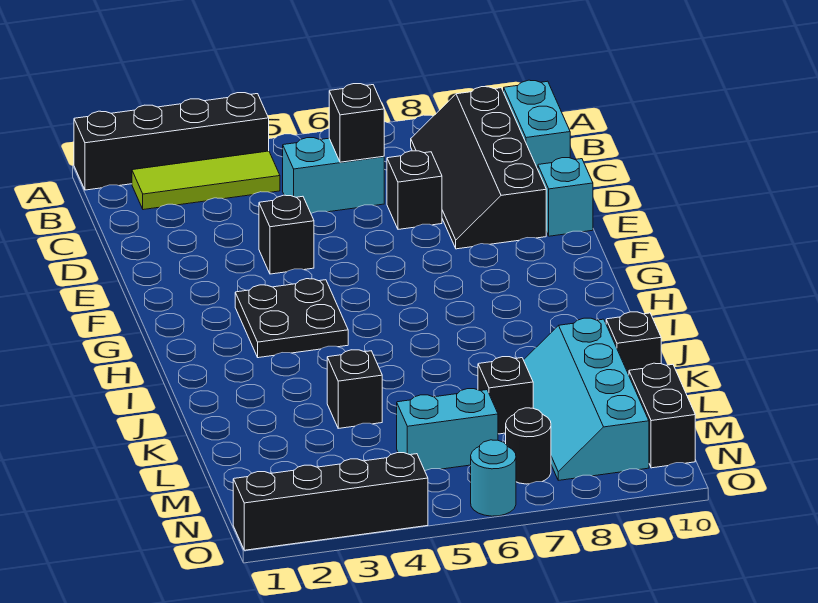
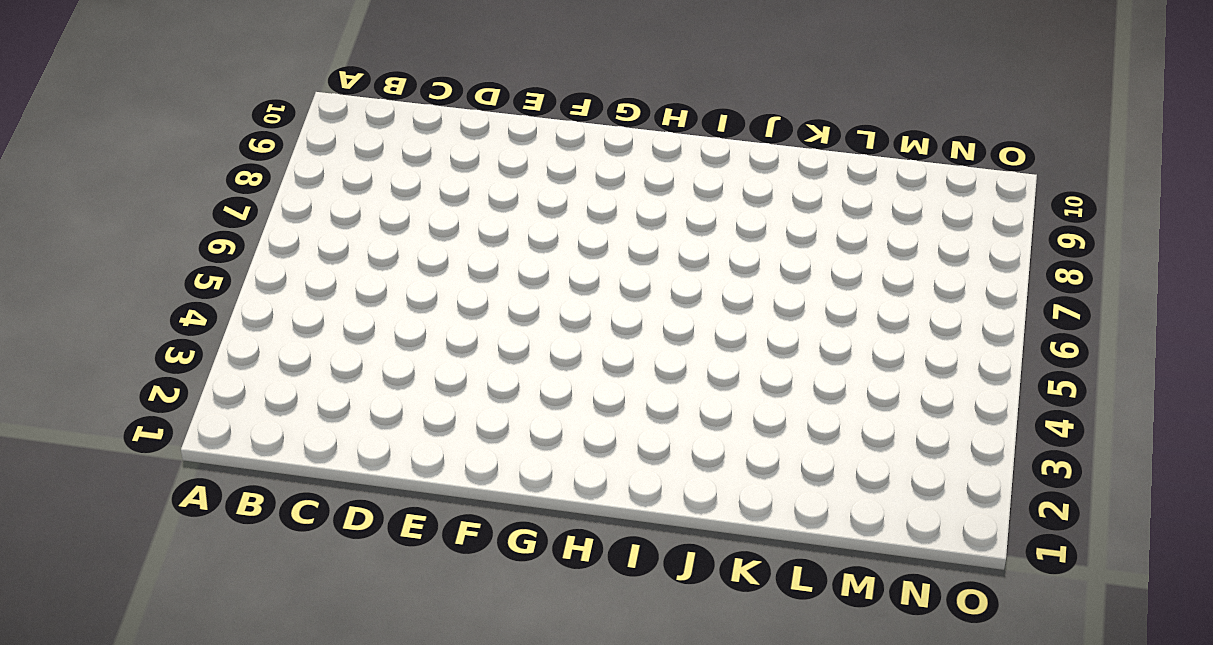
none -> black brick A1:A4 level 1
none -> lime tile B2:B4 level 1
none -> black slope B8:E9 level 1 top 9

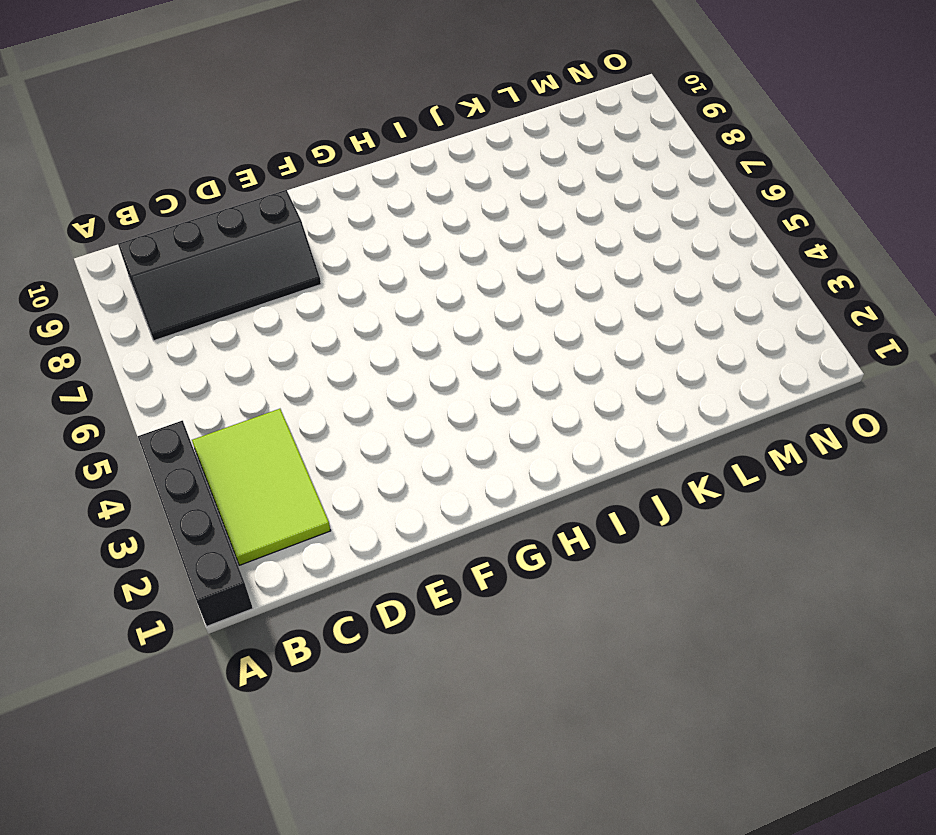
lime tile B2:C4 level 1 -> lime tile B2:B4 level 1
none -> cyan brick B10:C10 level 1
none -> cyan brick C5:C6 level 1
none -> black brick D7 level 1

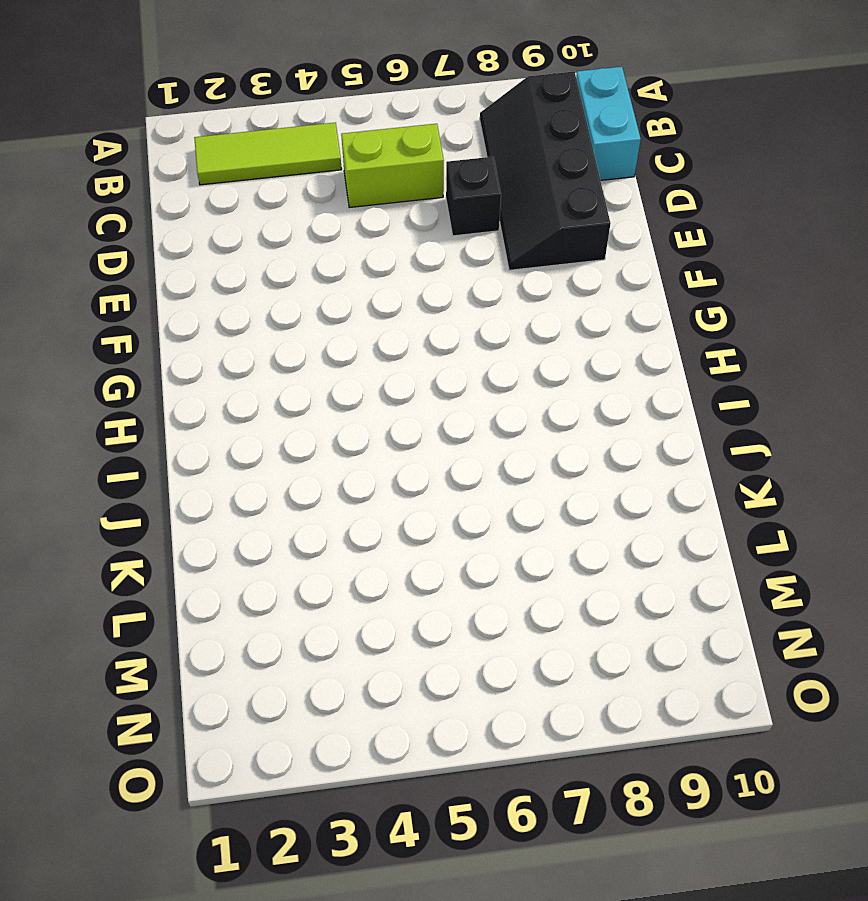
lime brick C5:C6 level 1 -> cyan brick C5:C6 level 1
none -> black brick A1:A4 level 1
none -> black brick E4 level 1
none -> cyan brick E10 level 1

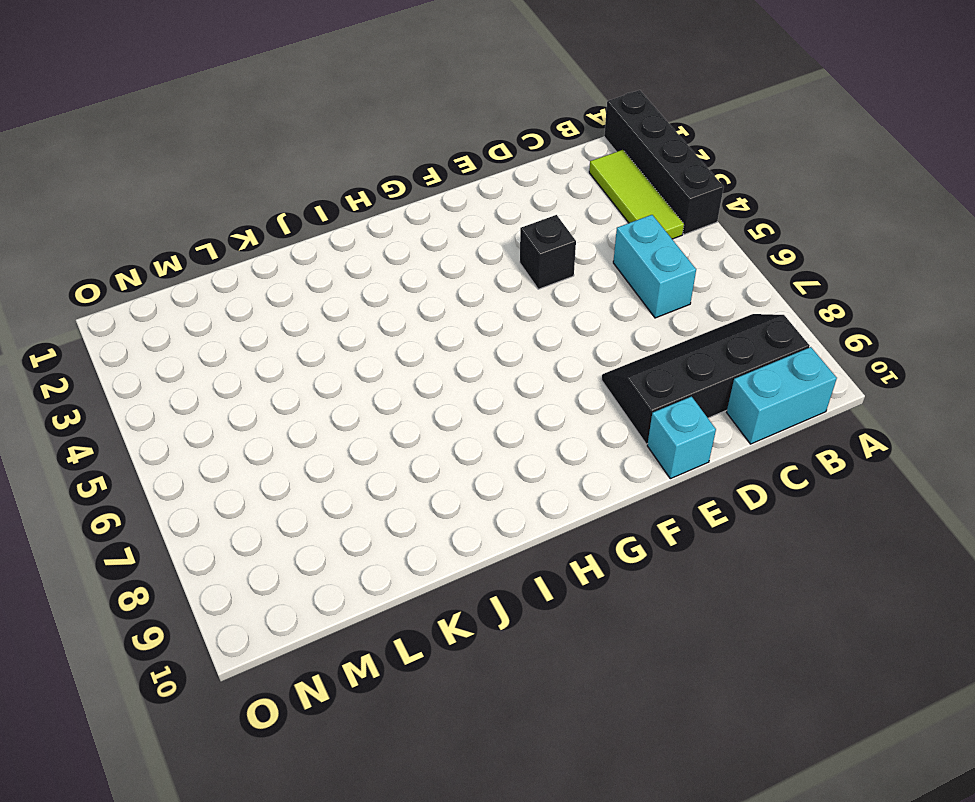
none -> black brick D7 level 1
none -> black plate G3:H4 level 1
none -> black brick K4 level 1

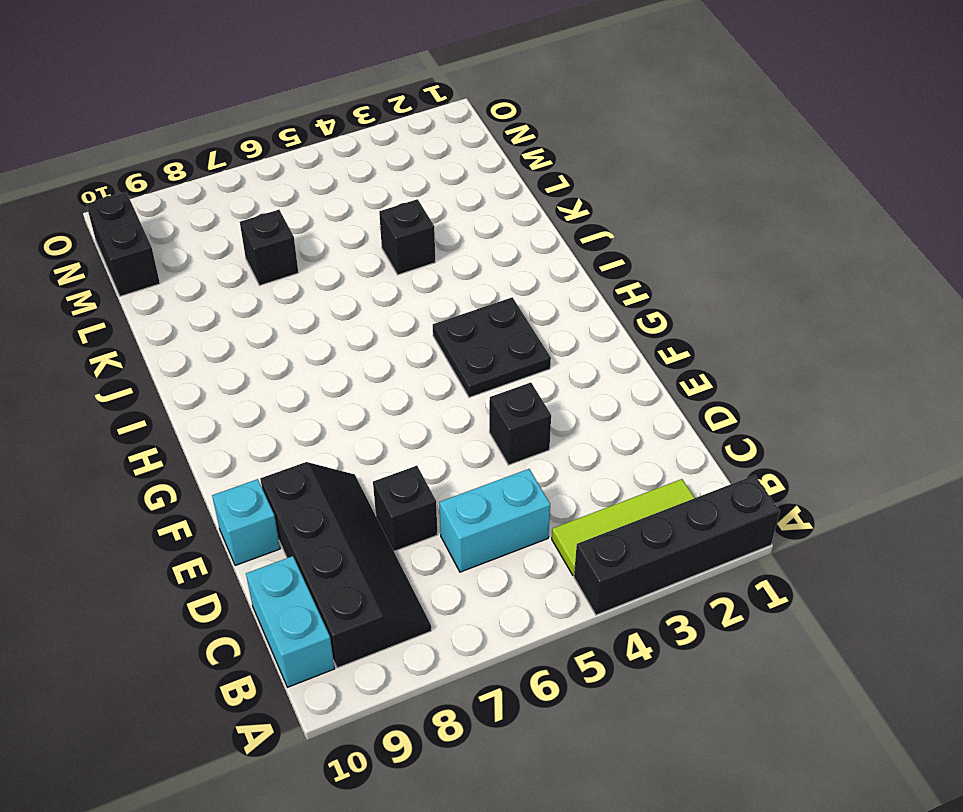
none -> cyan slope K8:N9 level 1 top 9
none -> black brick K10 level 1
none -> cyan brick M5:M6 level 1

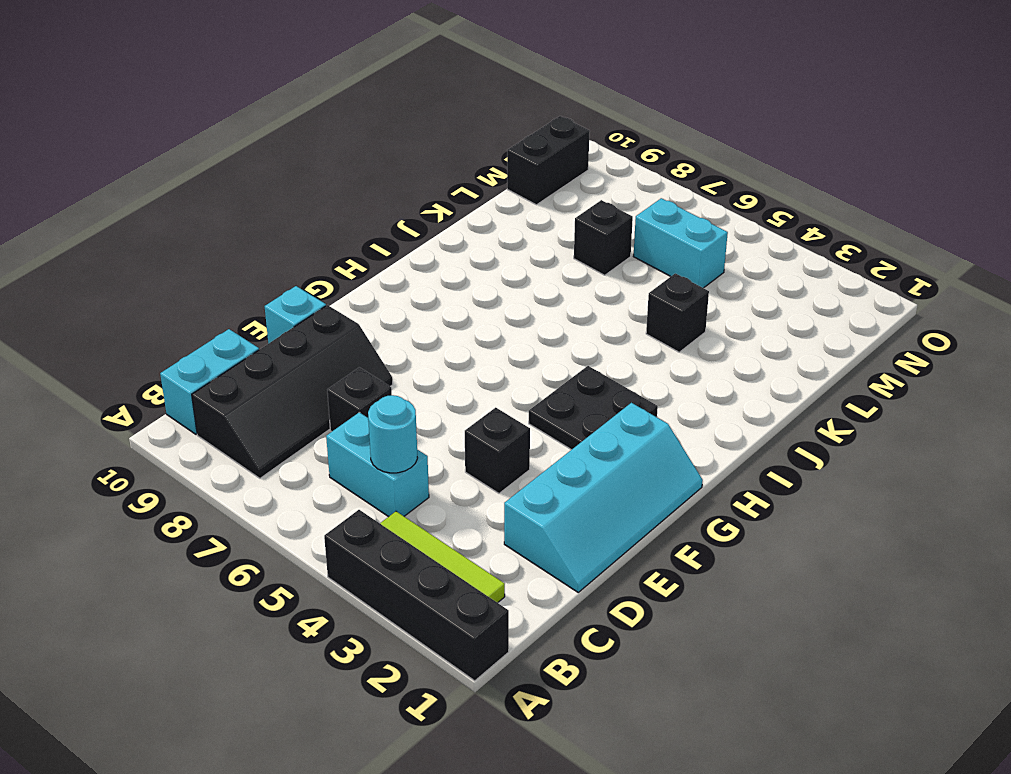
cyan round brick C5 level 2 -> cyan round brick O6 level 1
cyan slope D1:G2 level 1 top 2 -> cyan slope K8:N9 level 1 top 9
none -> black brick K10 level 1
none -> black round brick N7 level 1
none -> black brick O1:O4 level 1

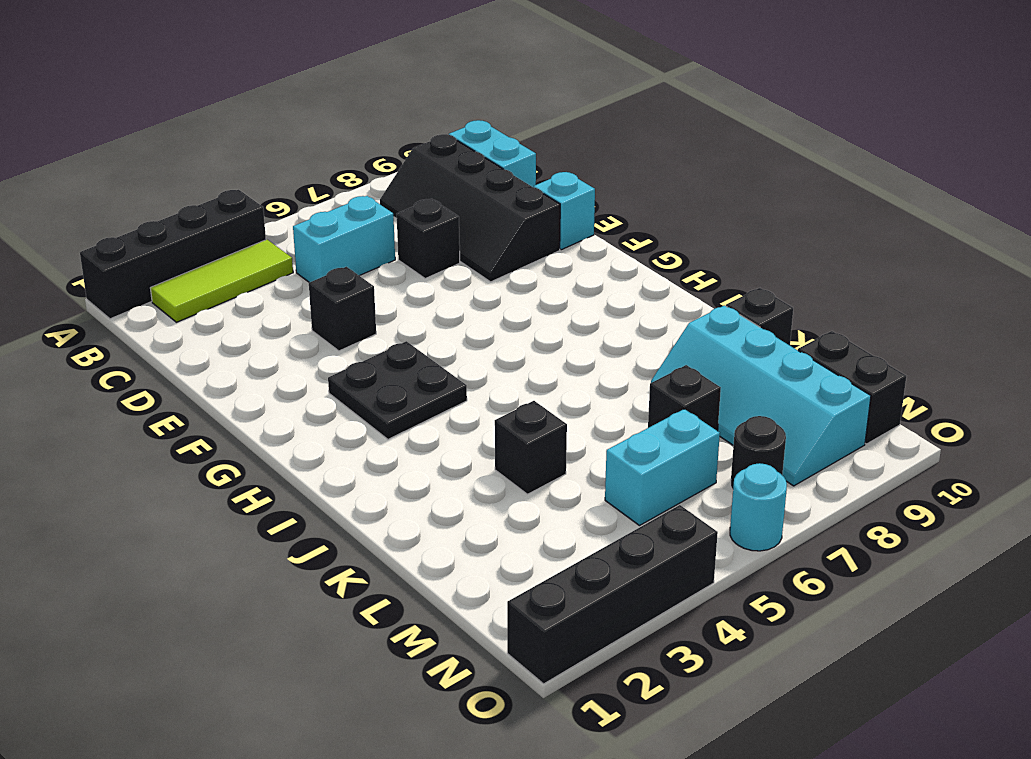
none -> black brick C6 level 2

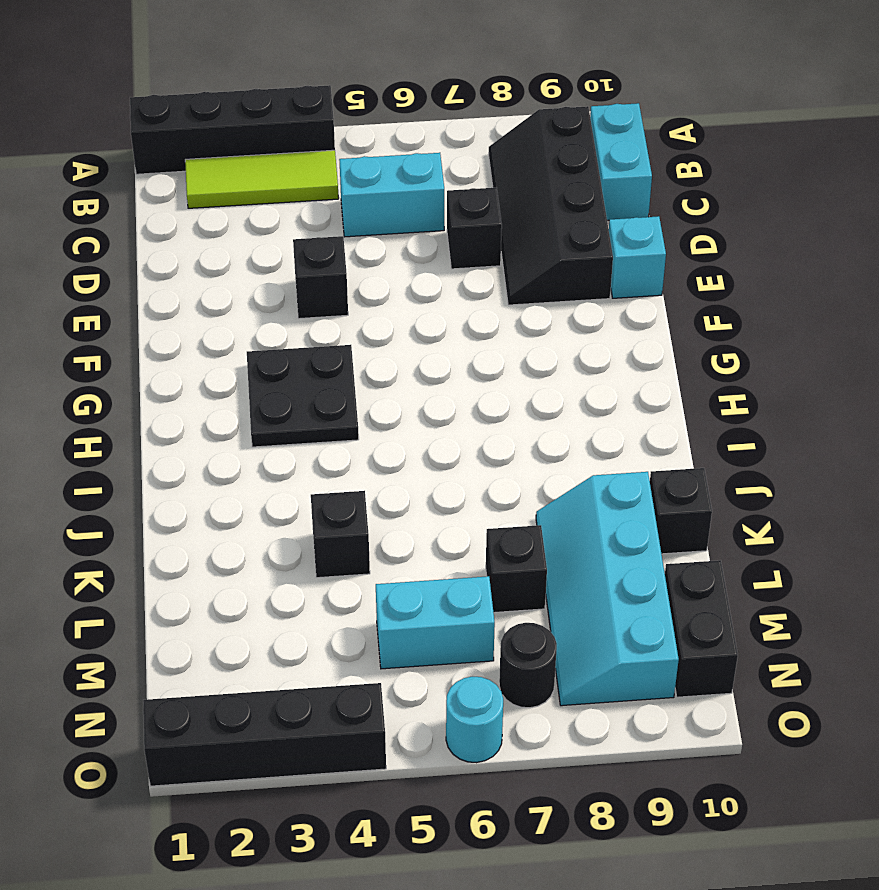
none -> black brick C6 level 2

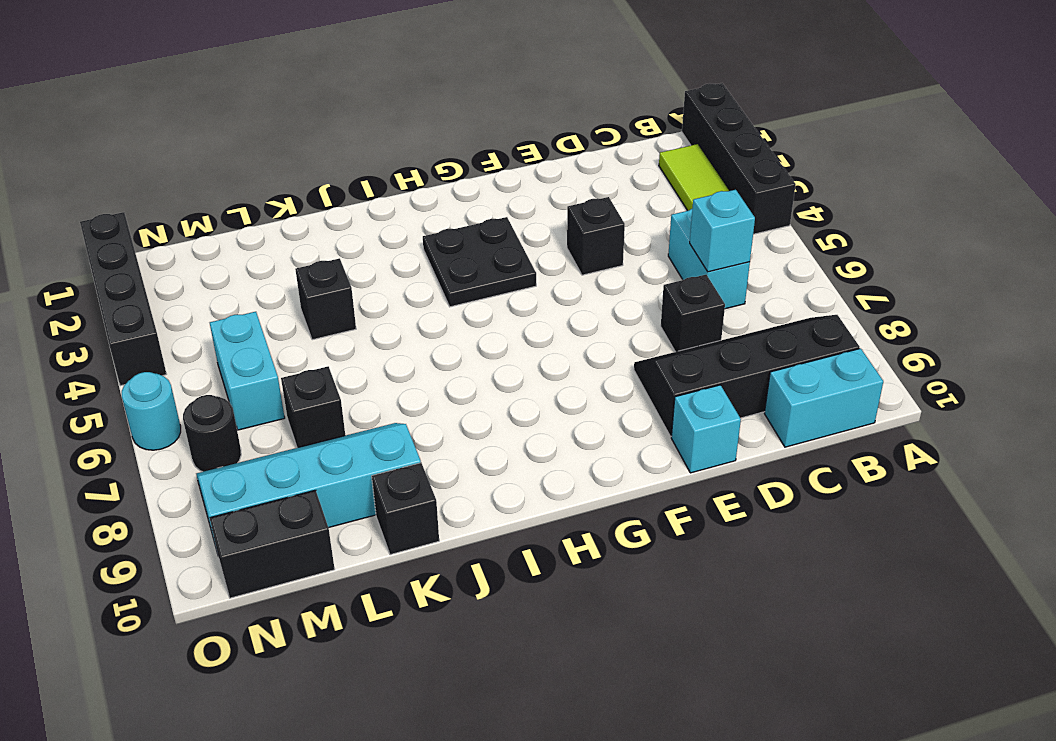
cyan brick C6 level 2 -> black brick C6 level 2

